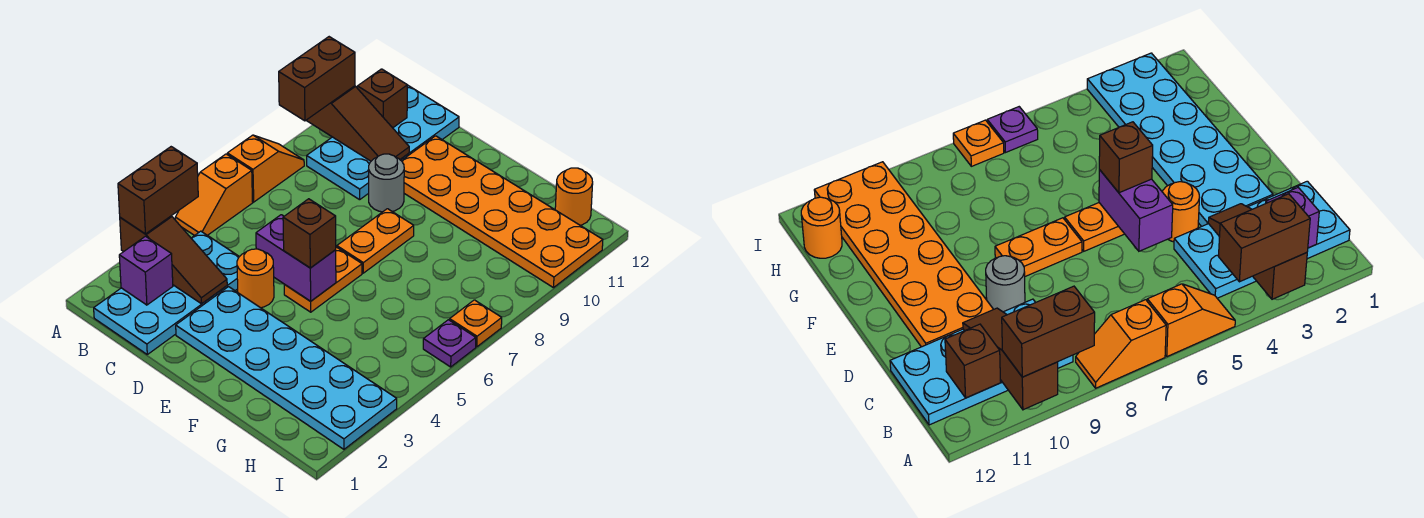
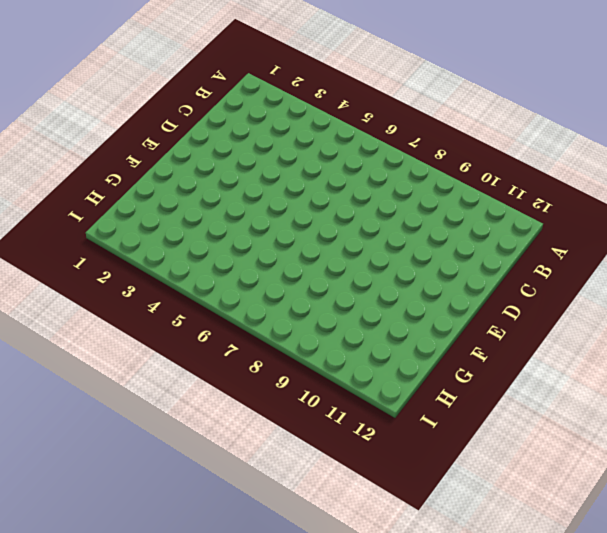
none -> orange slope A5:A6 level 1 top 6
none -> orange slope A7:A8 level 1 top 7
none -> cyan plate B1:C4 level 1

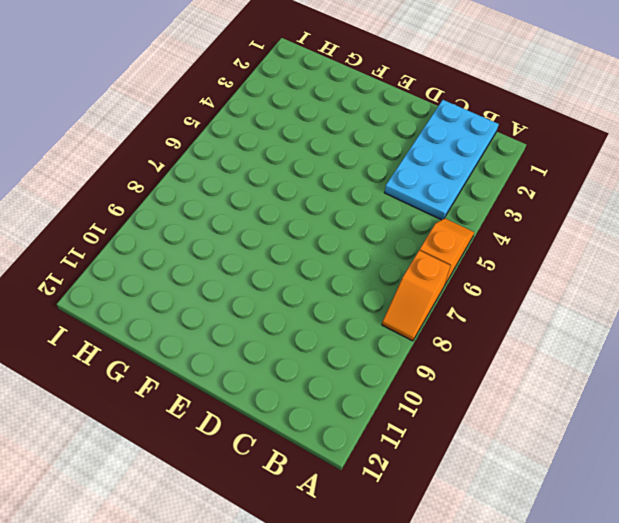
none -> cyan plate B9:C12 level 1
none -> cyan plate D2:I3 level 1
none -> orange round brick D4 level 1

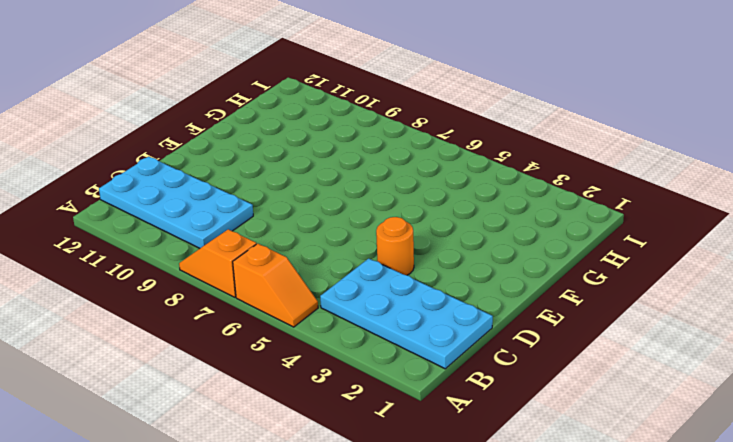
none -> cyan plate D2:I3 level 1
none -> grey round brick D9 level 1
none -> orange plate D10:I11 level 1

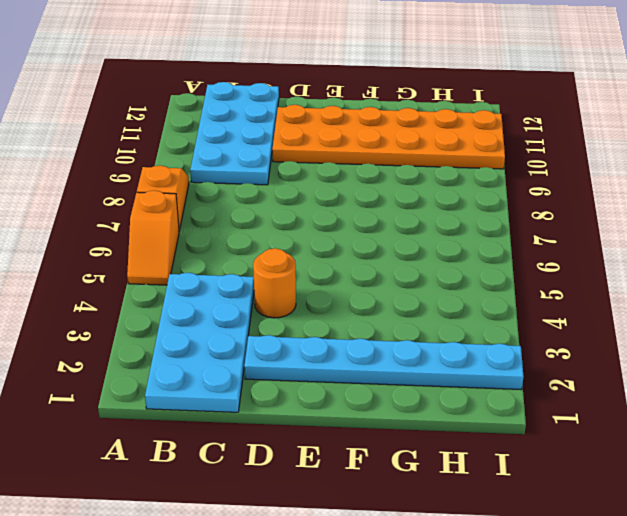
cyan plate D2:I2 level 1 -> cyan plate D2:I3 level 1
none -> grey round brick D9 level 1
none -> orange plate E5:E6 level 1
none -> orange plate E7:E8 level 1

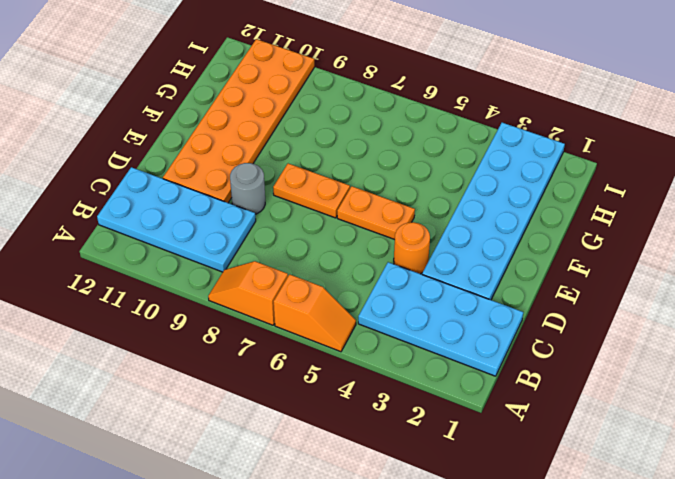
none -> orange round brick H12 level 1
none -> purple plate I6 level 1
none -> orange plate I7 level 1

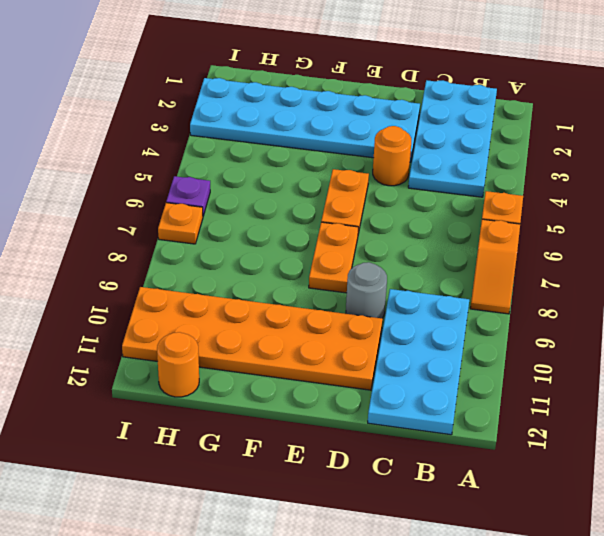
none -> brown slope A3:C3 level 2 top A
none -> brown slope A10:C10 level 2 top A
none -> purple brick B2 level 2

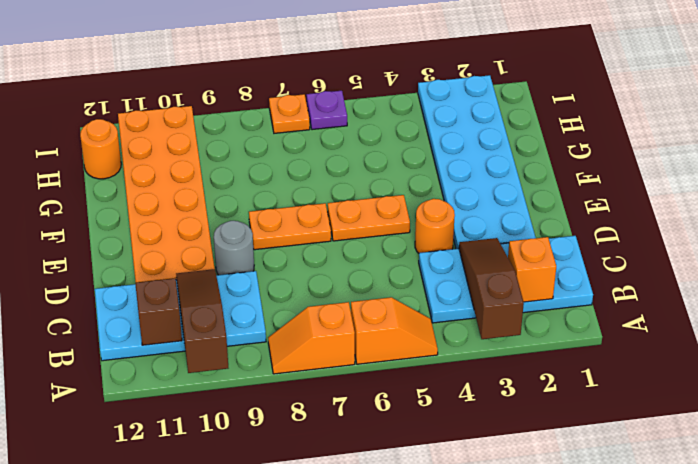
orange brick B2 level 2 -> purple brick B2 level 2
none -> purple brick D5:E5 level 2
none -> brown brick A3:A4 level 3
none -> brown brick A9:A10 level 3

